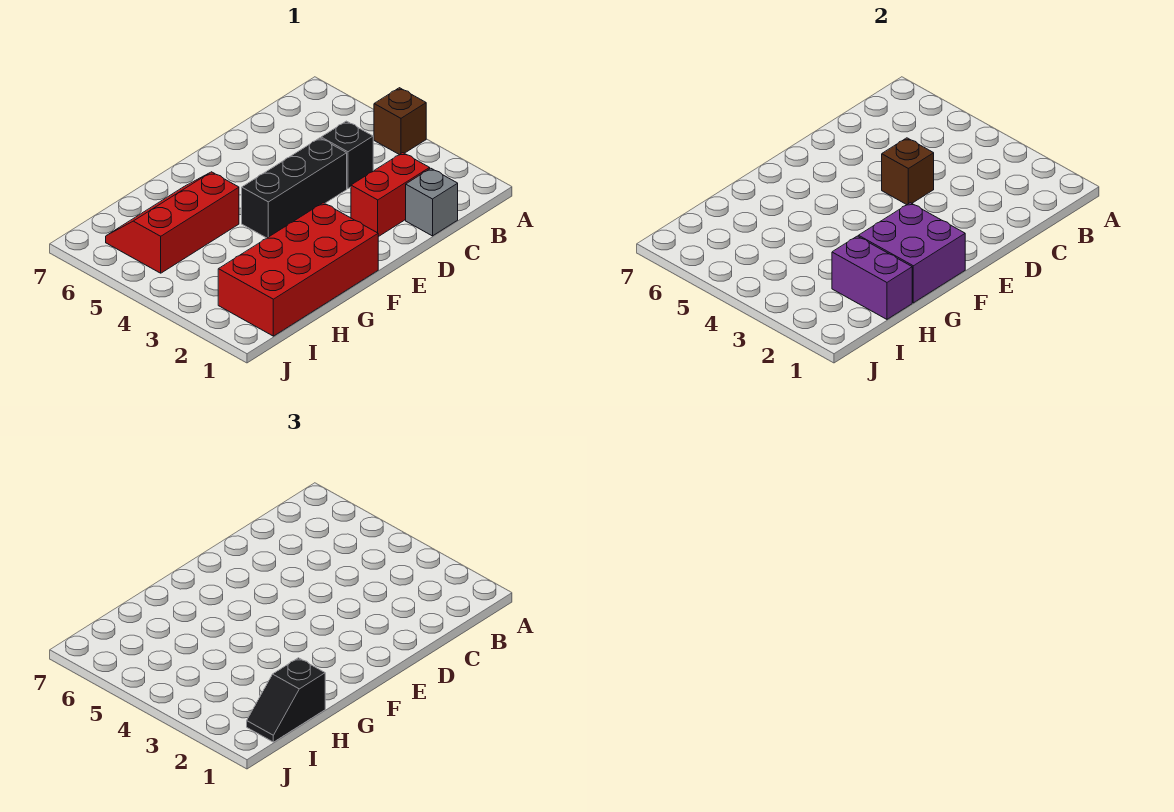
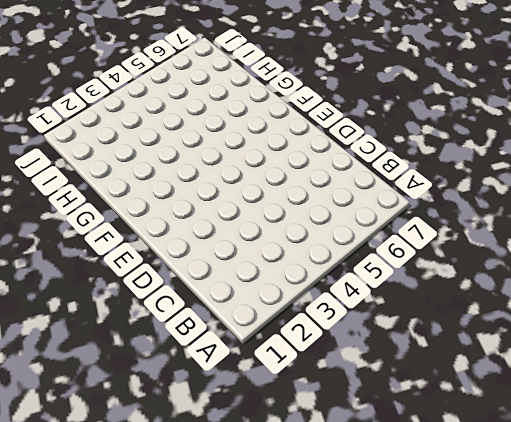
none -> brown brick A4 level 1
none -> grey brick C1 level 1

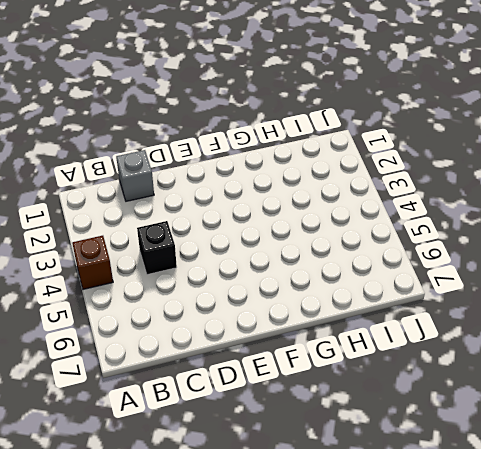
none -> red brick C2:D2 level 1
none -> black brick D4:F4 level 1

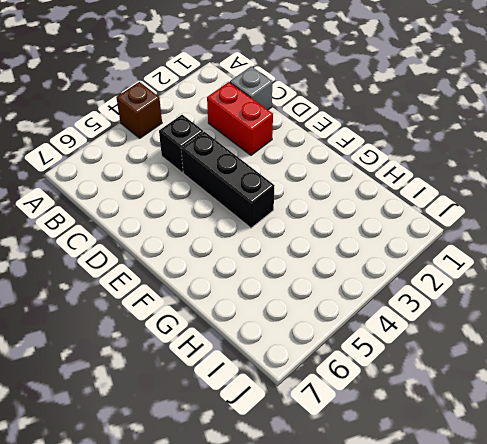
none -> red brick F1:I2 level 1
none -> red slope G5:I6 level 1 top 5

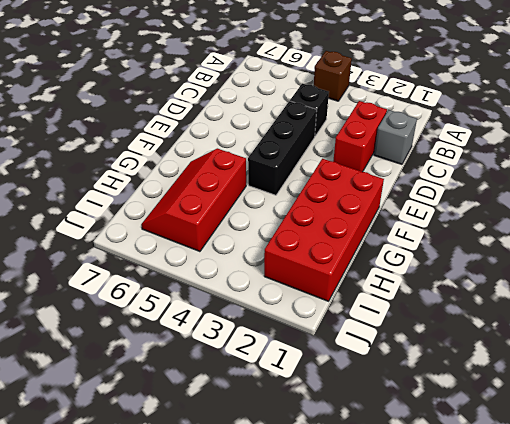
none -> brown brick D4 level 2
none -> purple brick F1:G2 level 2

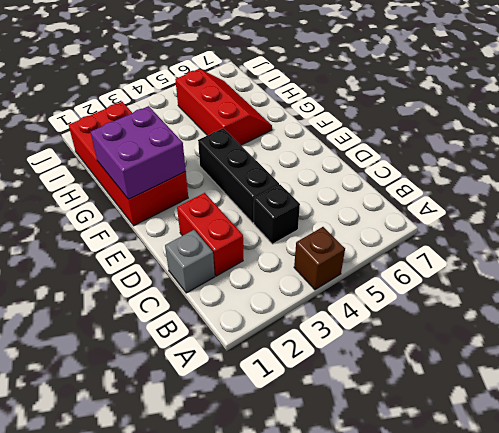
none -> brown brick D4 level 2
none -> purple brick H1:H2 level 2

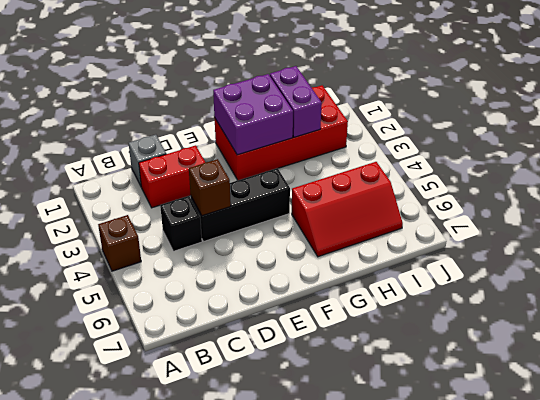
none -> black slope H1:I1 level 3 top H

